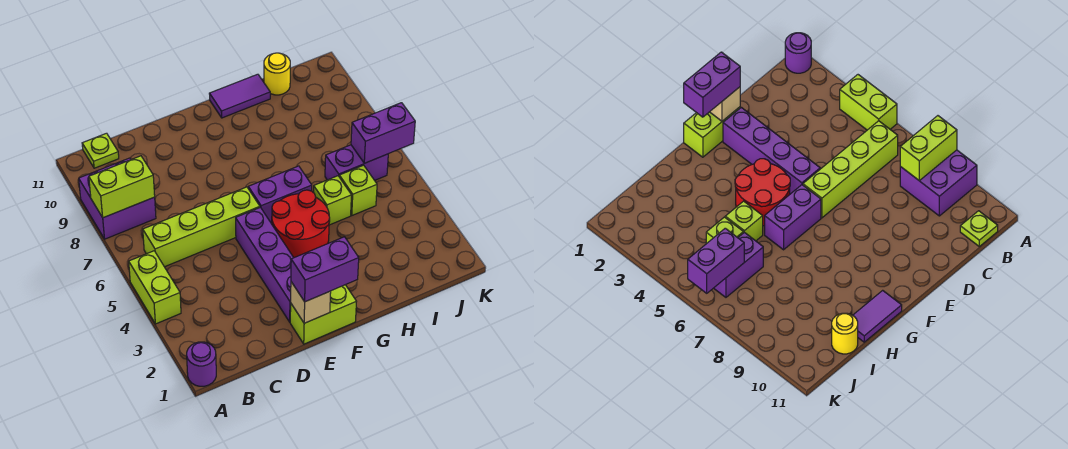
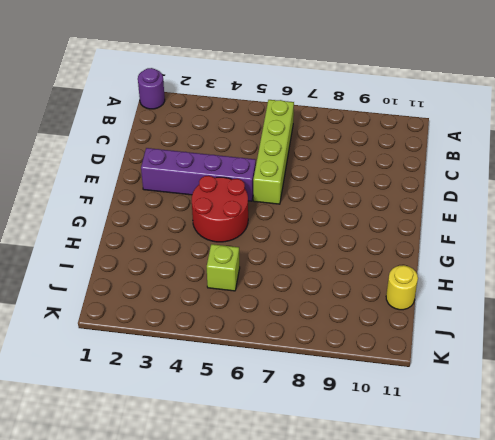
none -> lime brick A4:A5 level 1
none -> purple brick A8:B9 level 1
none -> lime plate B11 level 1

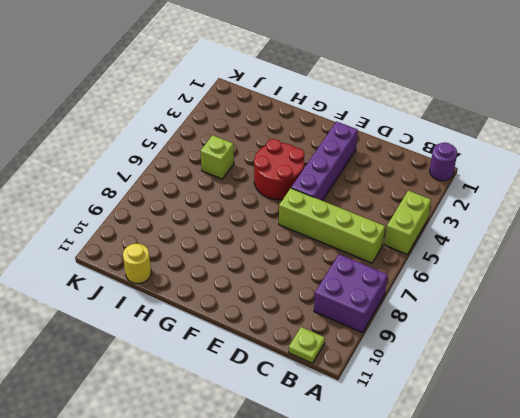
none -> lime brick E1:F1 level 1
none -> purple brick F6:G6 level 1
none -> purple tile G11:H11 level 1

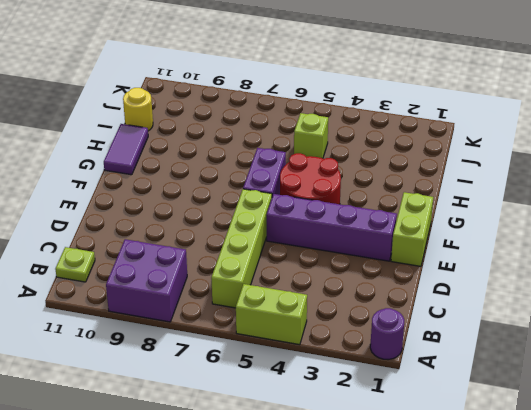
none -> lime brick H5 level 1
none -> purple brick I6:J6 level 1
none -> lime brick A8:B8 level 2

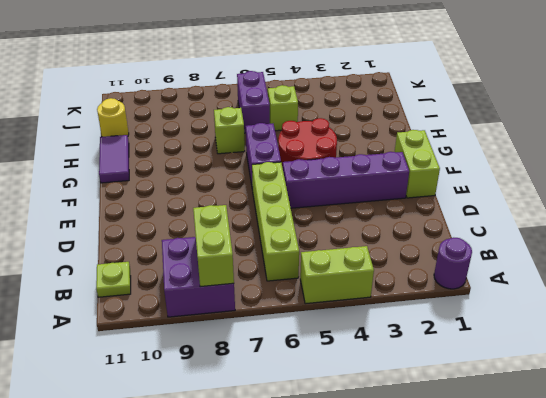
lime brick H7 level 1 -> lime brick H5 level 1
none -> tan brick E1 level 2
none -> purple brick J6:K6 level 2
none -> purple brick E1:F1 level 3

